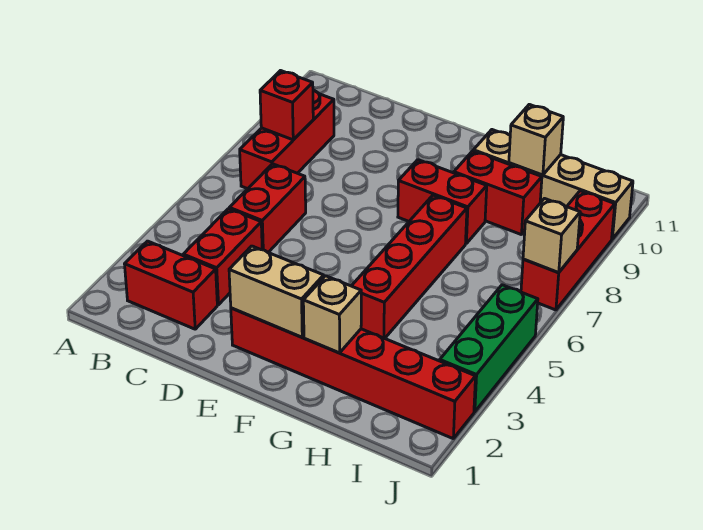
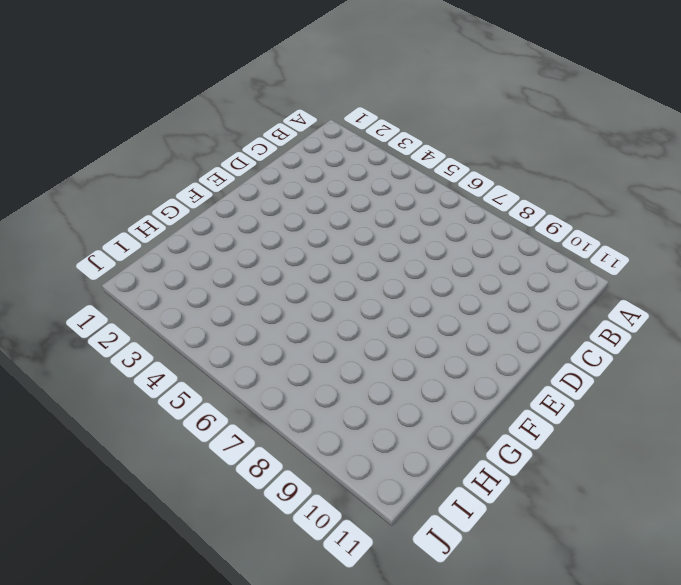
none -> red brick B2:C2 level 1
none -> red brick B7:B9 level 1
none -> red brick C3:C4 level 1

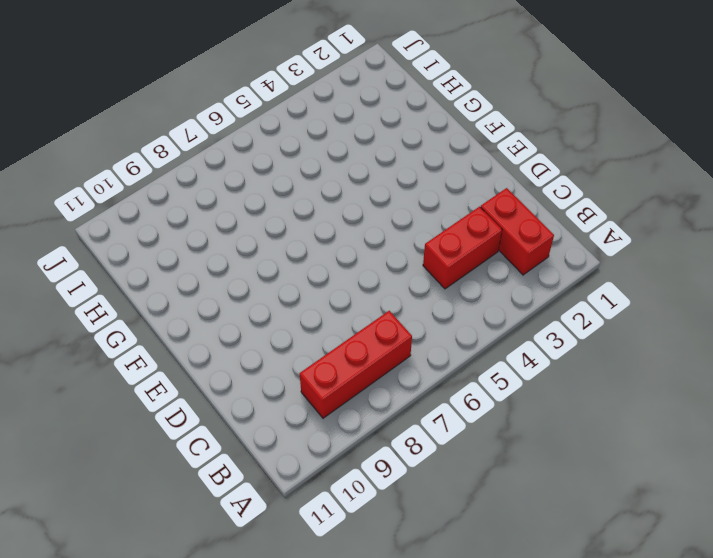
none -> red brick C5:C6 level 1
none -> red brick E2:J2 level 1
none -> red brick F8:G8 level 1

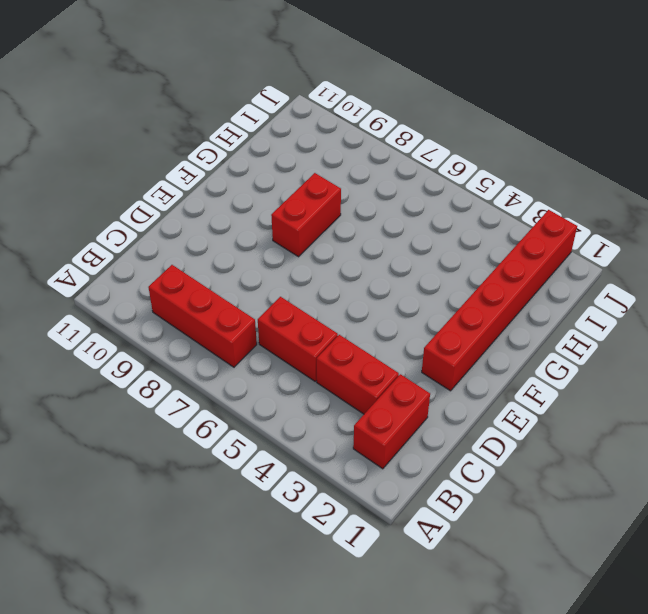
none -> red brick G4:G7 level 1
none -> red brick G9:H9 level 1
none -> tan brick G10:J10 level 1

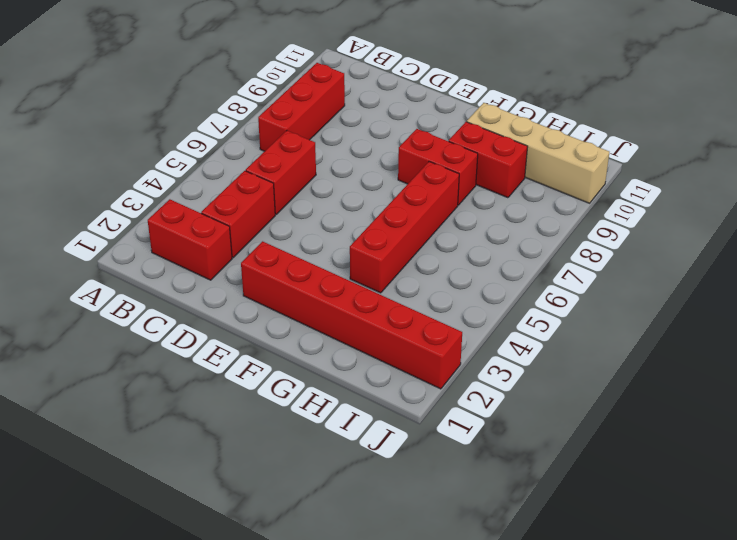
none -> green brick J3:J5 level 1
none -> red brick J7:J9 level 1
none -> red brick B8 level 2

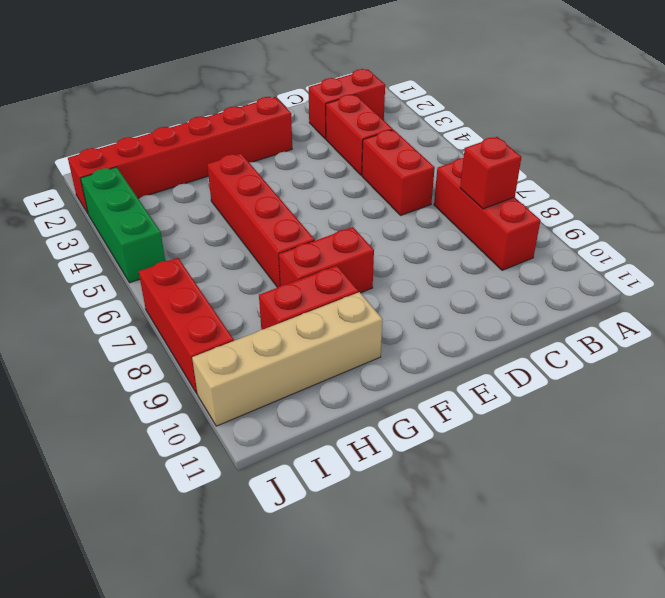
none -> tan brick E2:F2 level 2
none -> tan brick G2 level 2
none -> tan brick H10 level 2

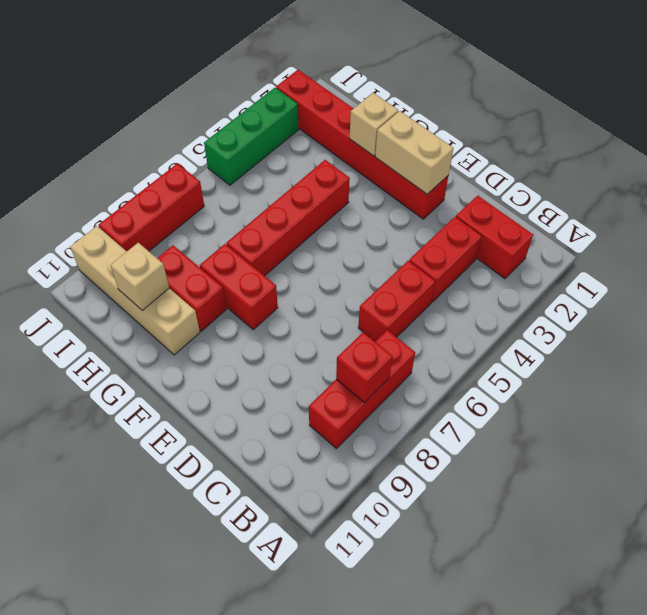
none -> tan brick J7 level 2

